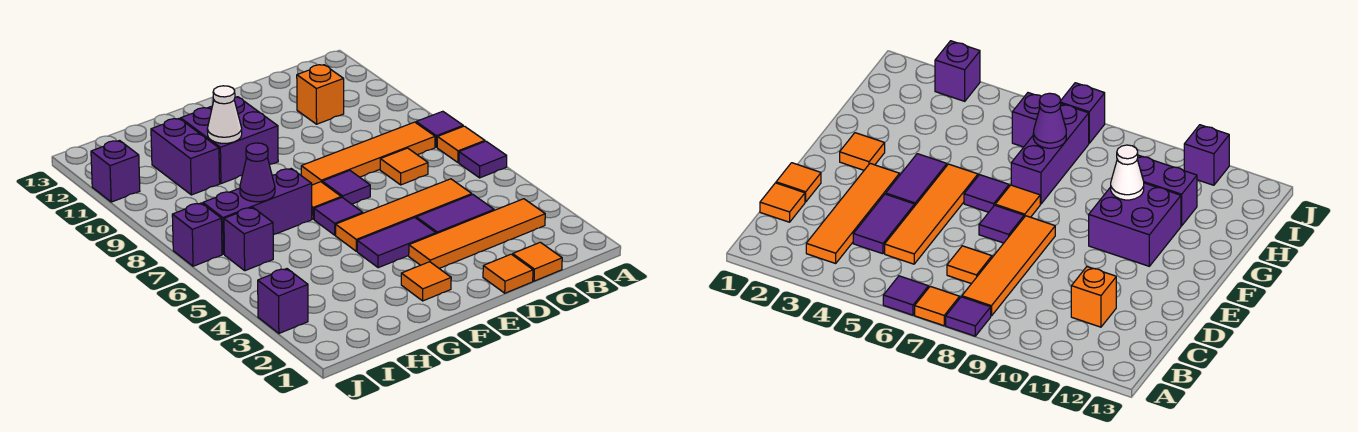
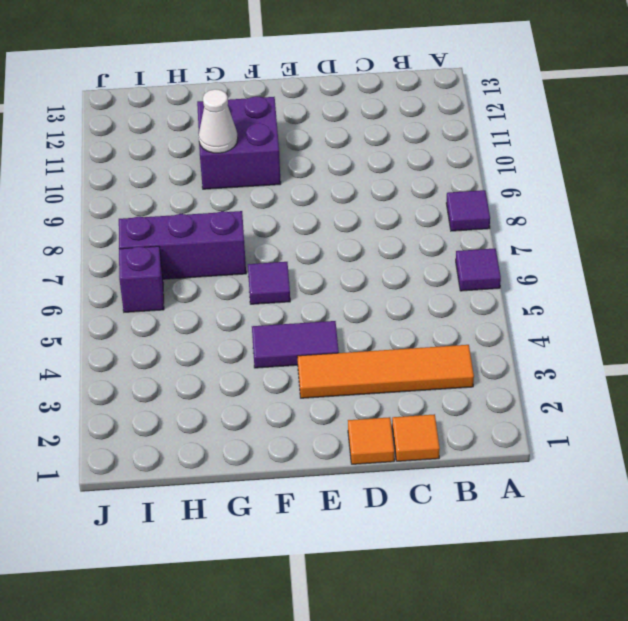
none -> orange tile A7 level 1
none -> orange tile B8:E8 level 1
none -> purple tile C4:D4 level 1

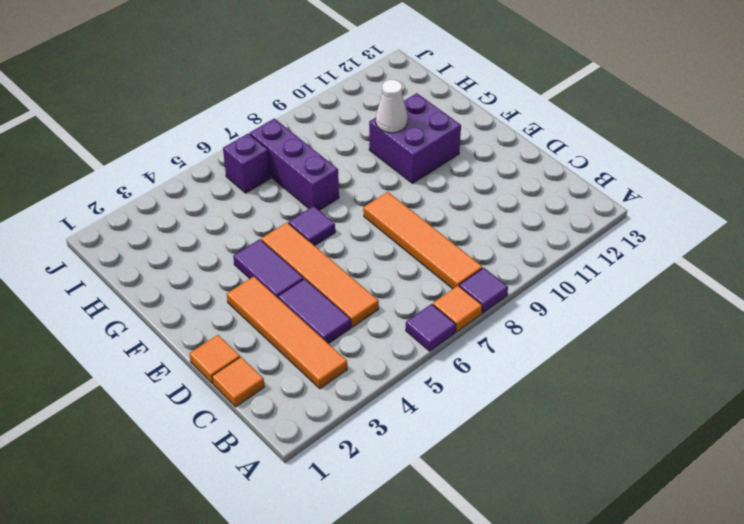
none -> orange tile C7 level 1
none -> orange brick C11 level 1
none -> purple tile E7 level 1

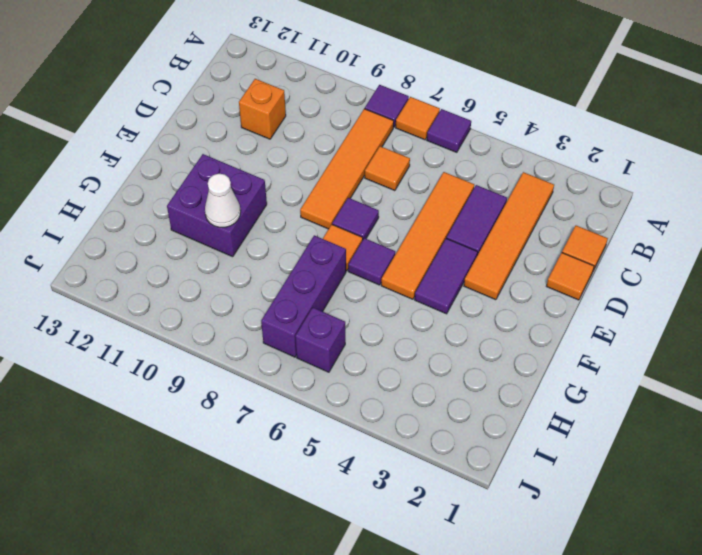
none -> orange tile F2 level 1
none -> purple brick H10:H11 level 1
none -> purple brick J3 level 1

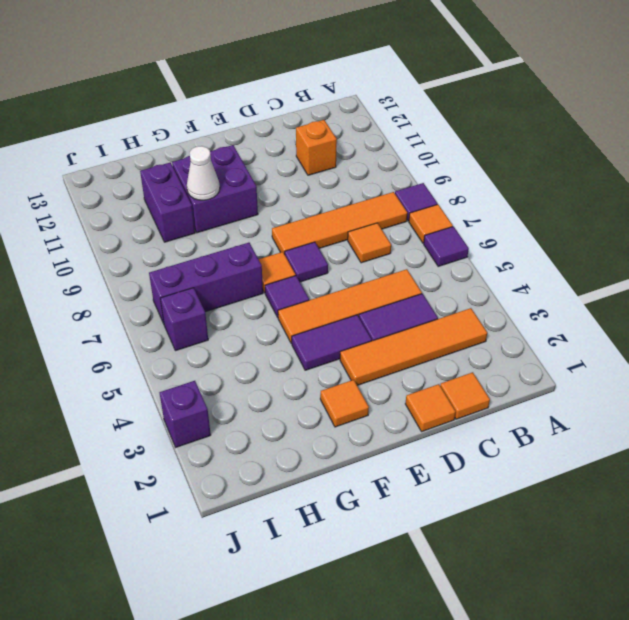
none -> purple brick J7 level 1
none -> purple brick J11 level 1
none -> purple cone H7 level 2

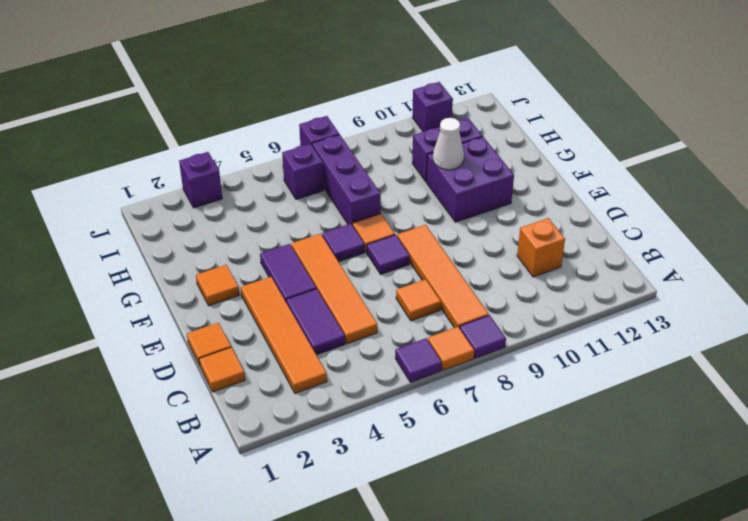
none -> purple cone H7 level 2

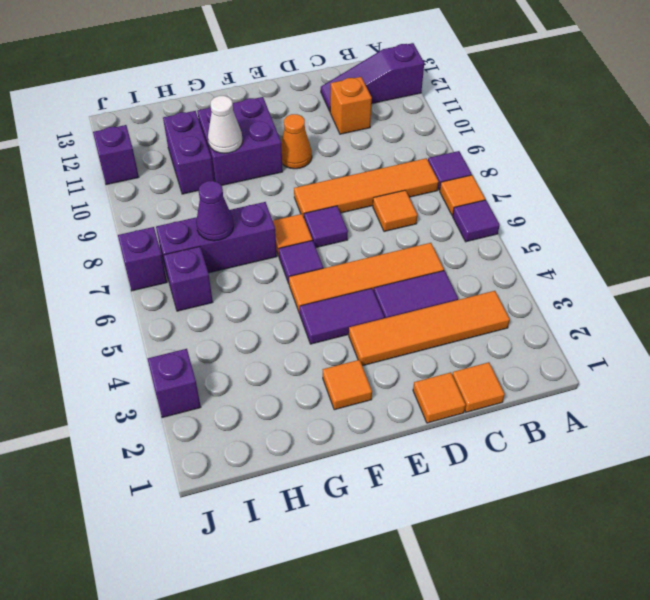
purple slope A12:C12 level 1 top A -> none
orange cone E10 level 1 -> none

